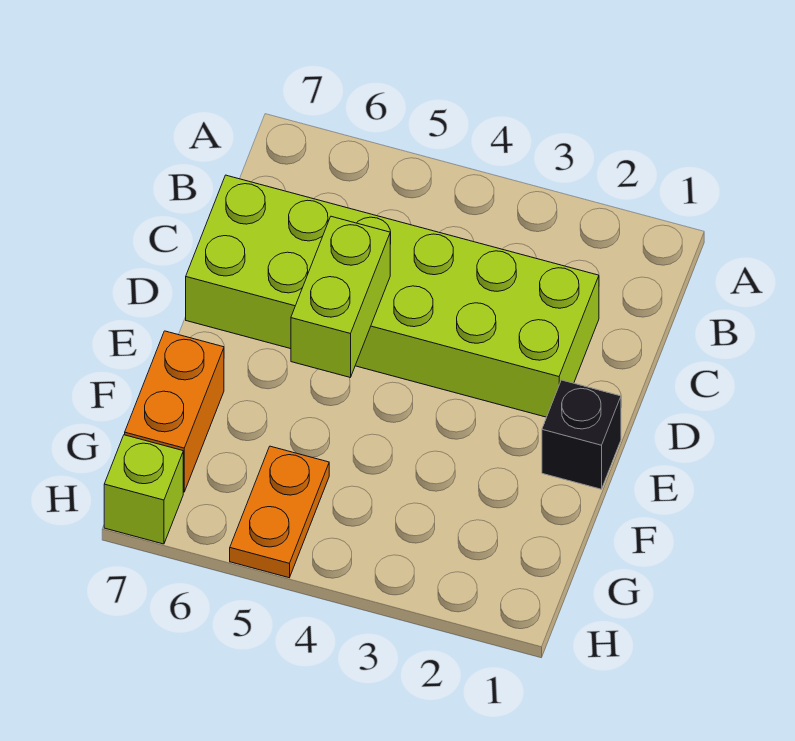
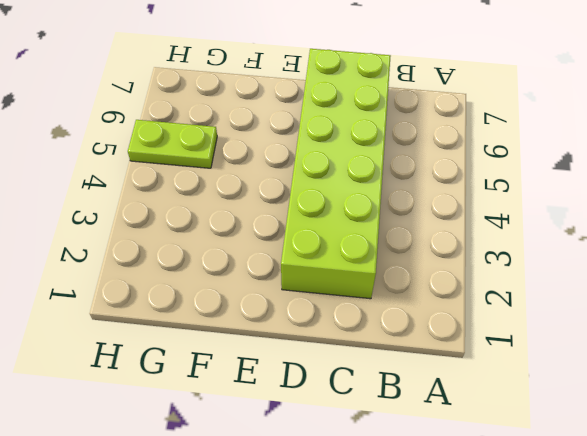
lime plate G5:H5 level 1 -> orange plate G5:H5 level 1
none -> black brick E1 level 1
none -> orange brick F7:G7 level 1

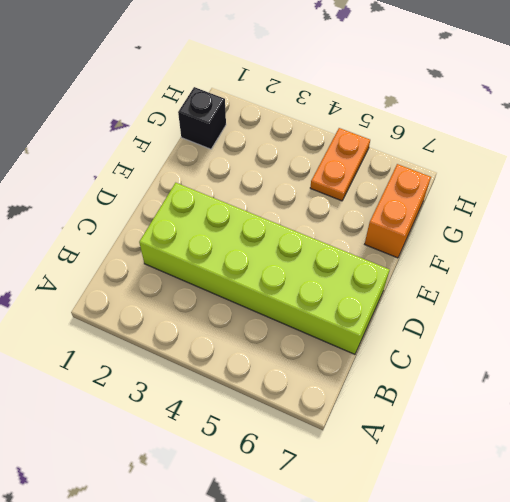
black brick G1 level 1 -> black brick E1 level 1
none -> lime brick H7 level 1
none -> lime brick D5:E5 level 2

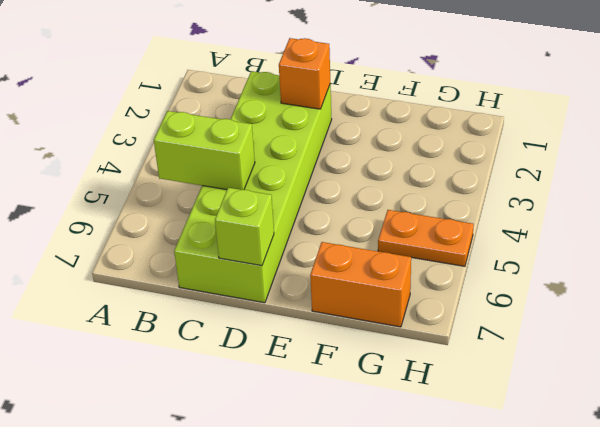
lime brick B5:C5 level 2 -> lime brick D5:E5 level 2
orange brick D2 level 2 -> none
lime brick D7 level 2 -> lime brick H7 level 1
none -> black brick E1 level 1

